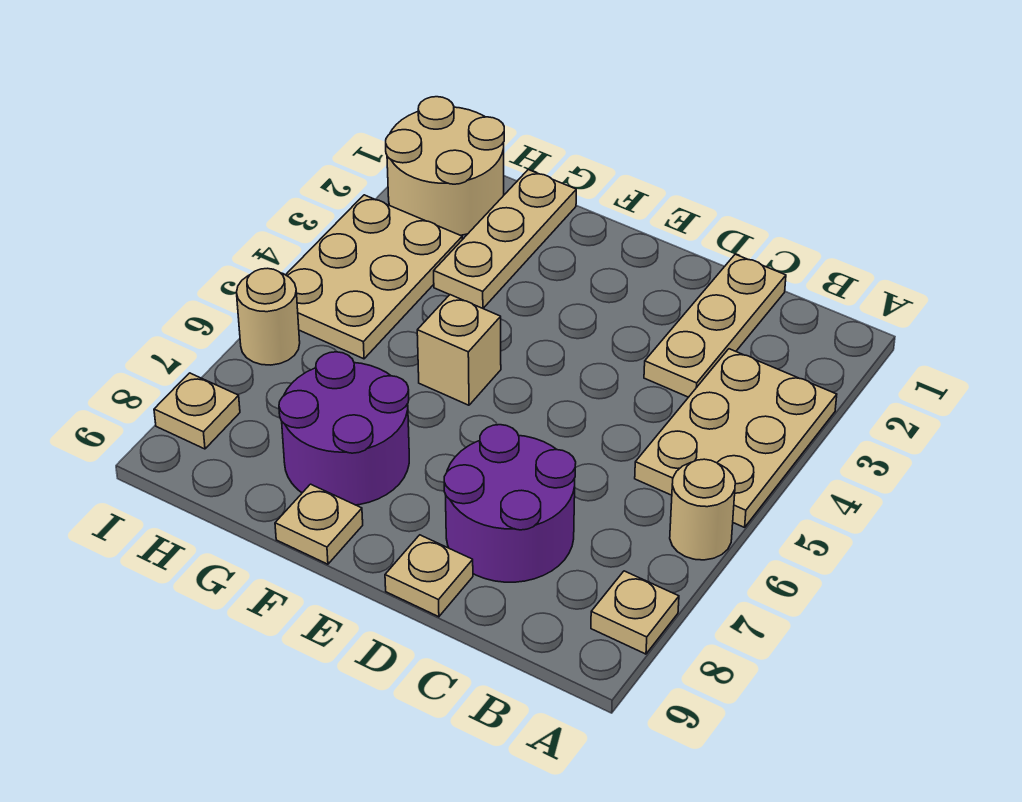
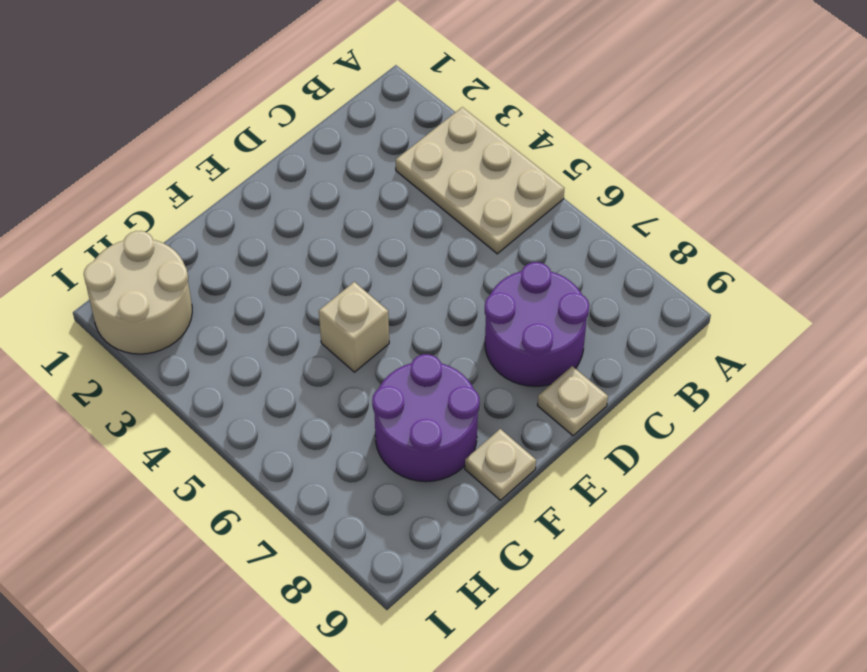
none -> tan round brick A6 level 1
none -> tan plate A8 level 1
none -> tan plate C1:C3 level 1

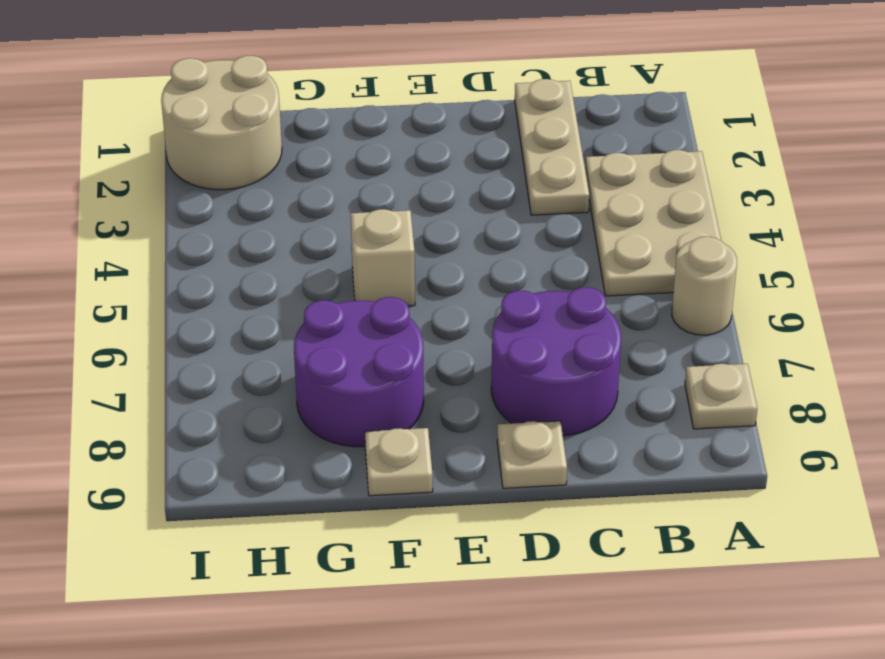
none -> tan plate G1:G3 level 1
none -> tan plate H3:I5 level 1
none -> tan round brick I6 level 1

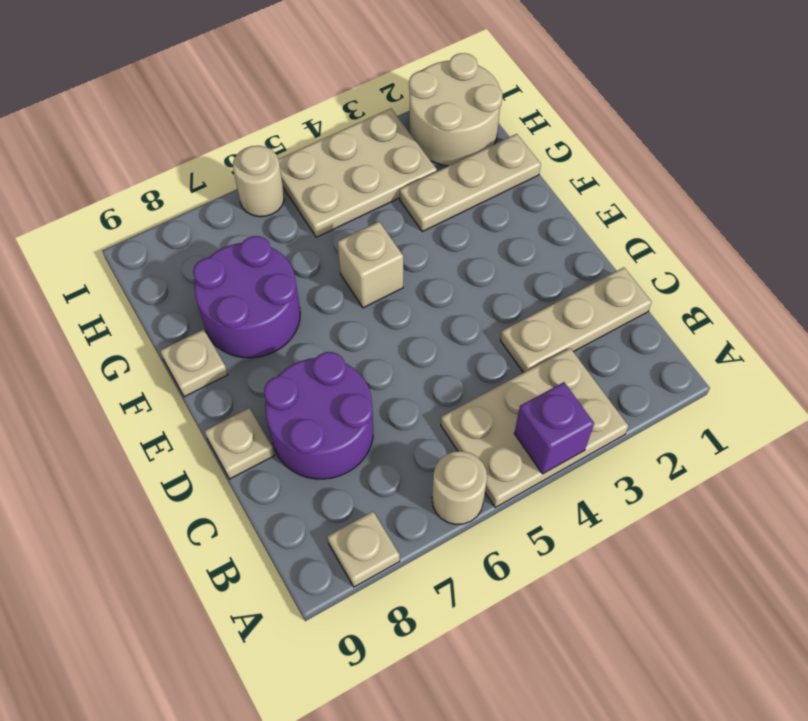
purple brick A4 level 2 -> none
none -> tan plate I8 level 1

